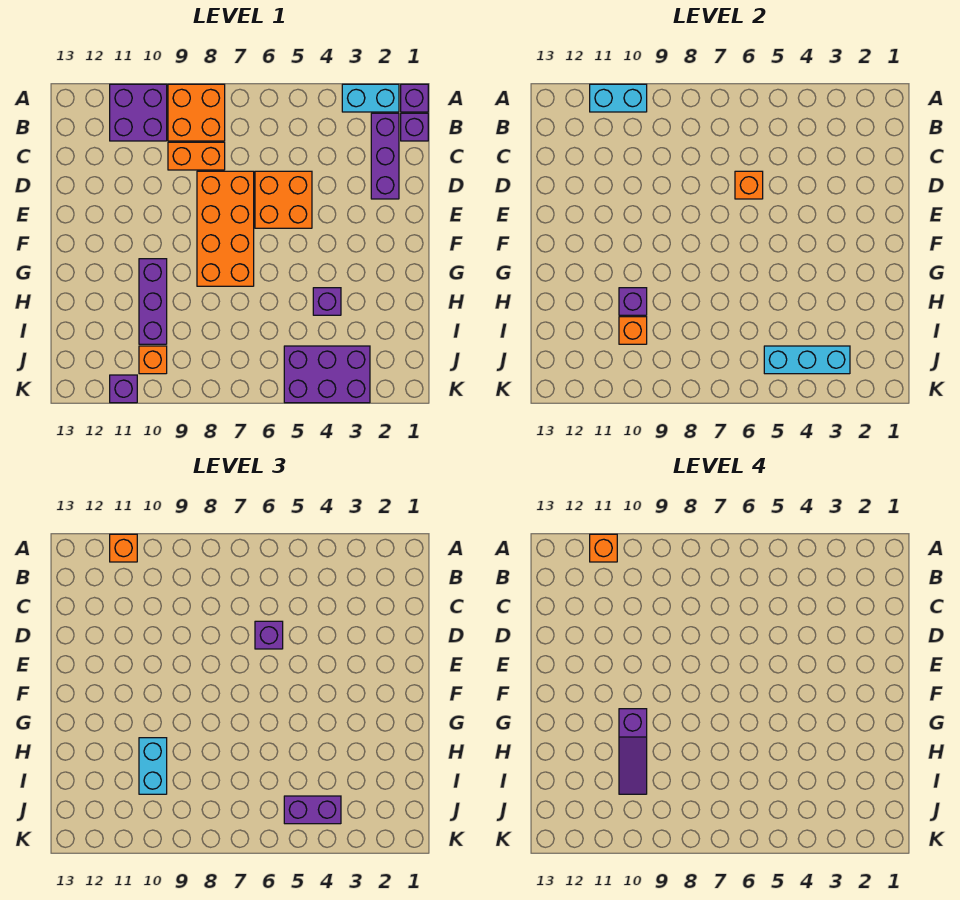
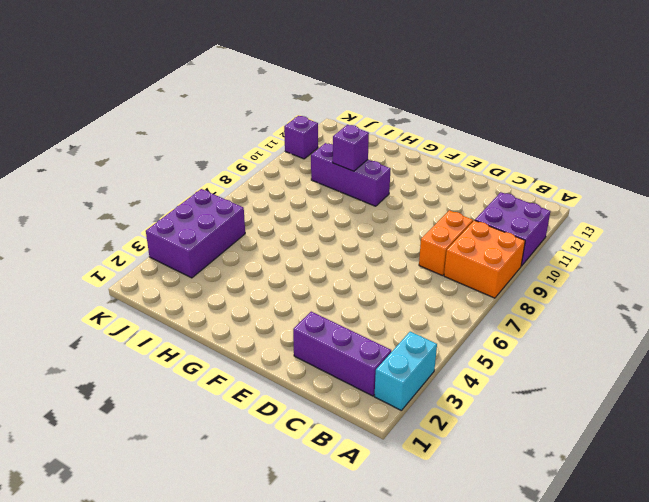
none -> purple brick A1 level 1
none -> purple brick B1 level 1
none -> orange brick D5:E6 level 1

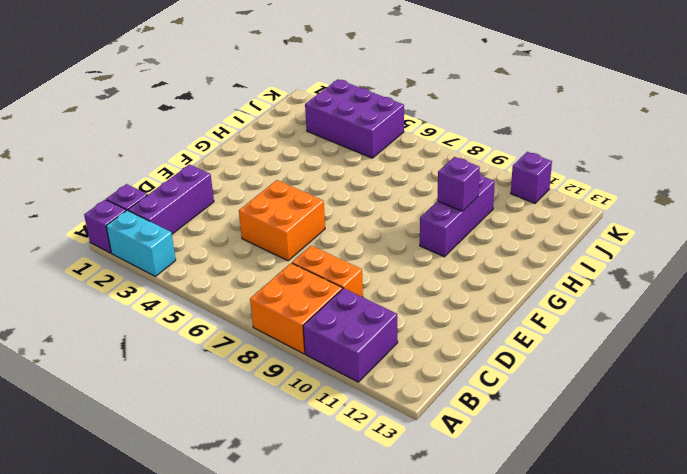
none -> orange brick D7:G8 level 1
none -> purple brick H4 level 1
none -> orange brick J10 level 1

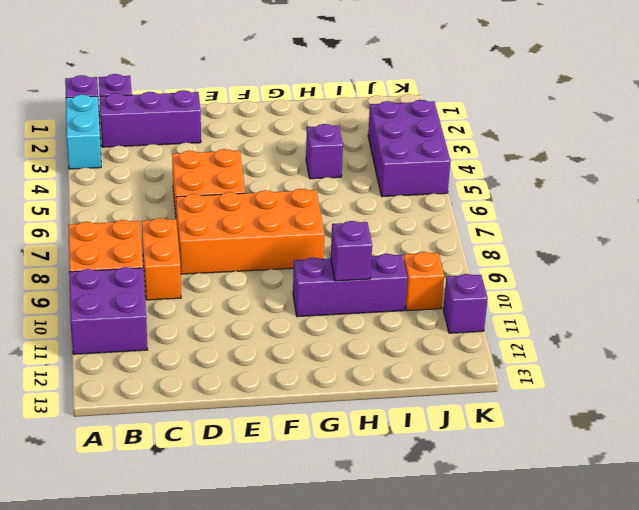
none -> cyan brick A10:A11 level 2
none -> orange brick D6 level 2
none -> orange brick I10 level 2

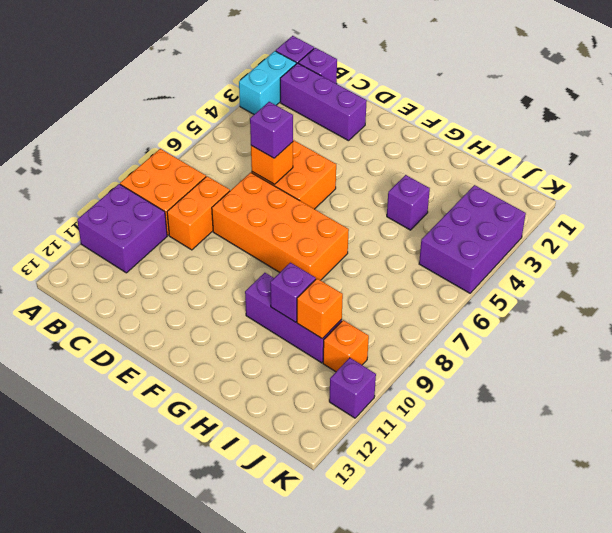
none -> cyan brick A10:A11 level 2
none -> cyan brick J3:J5 level 2
none -> orange brick A11 level 3

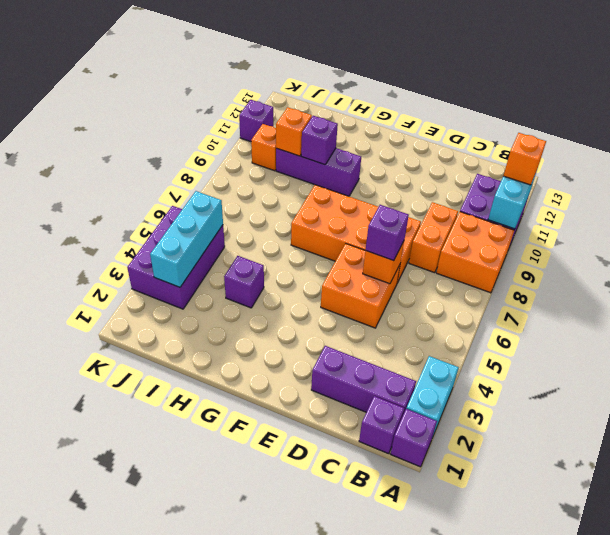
none -> cyan brick H10:I10 level 3
none -> purple brick J4:J5 level 3
none -> orange brick A11 level 4

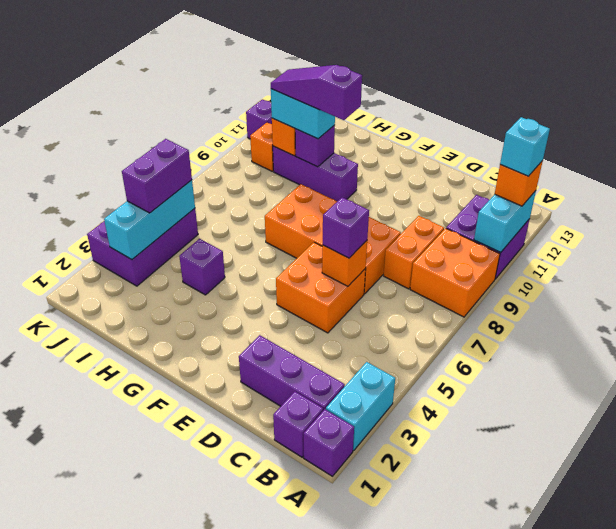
cyan brick A11 level 4 -> orange brick A11 level 4

